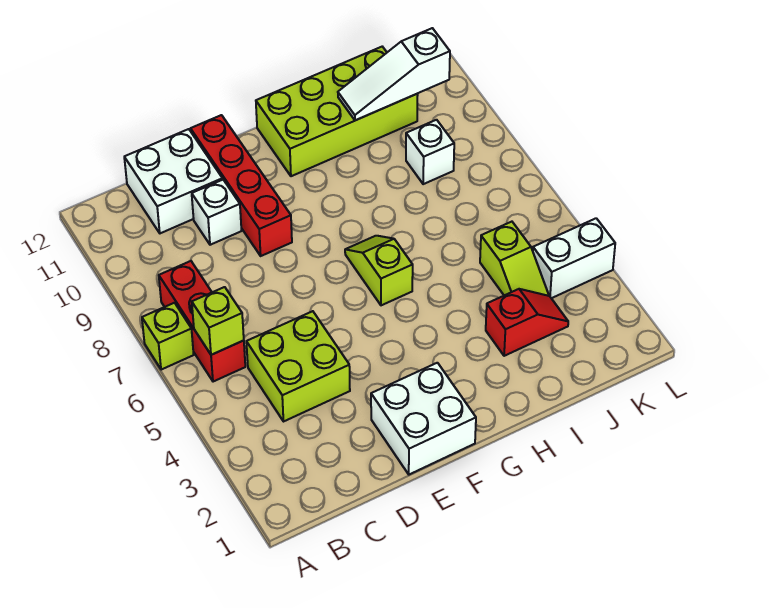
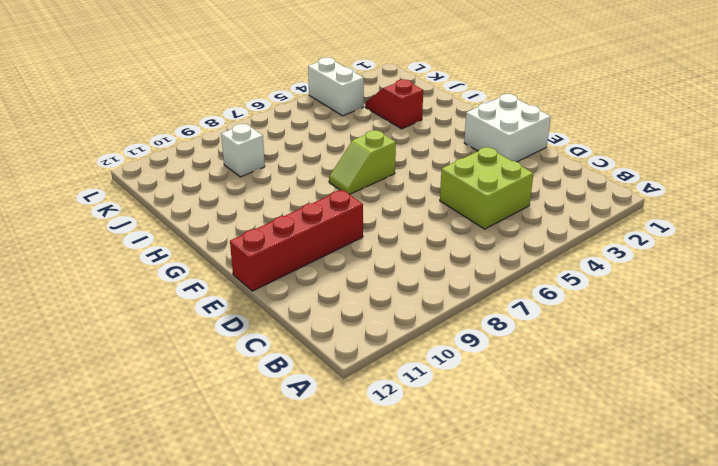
none -> lime brick A7 level 1
none -> red brick B6:B8 level 1
none -> white brick C11:D12 level 1

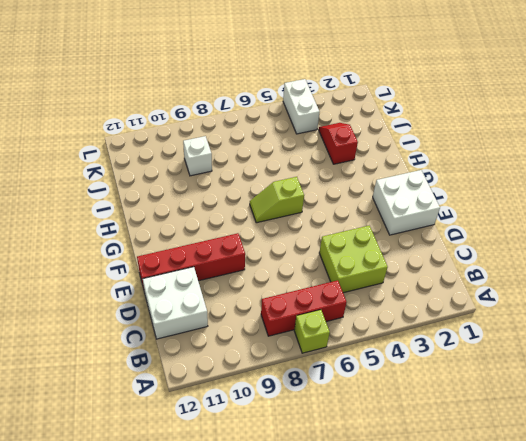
none -> white brick D10 level 1
none -> lime brick G11:J12 level 1
none -> lime slope J4:J5 level 1 top 5

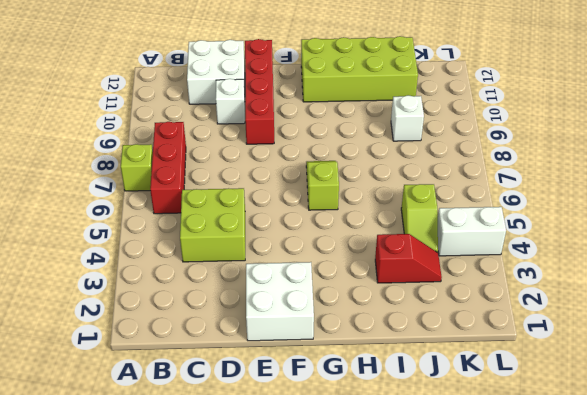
none -> lime brick B6 level 2
none -> white slope I11:K11 level 2 top K

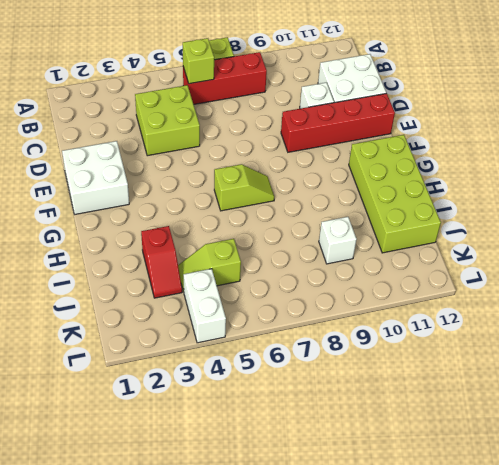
none -> white slope I11:K11 level 2 top K

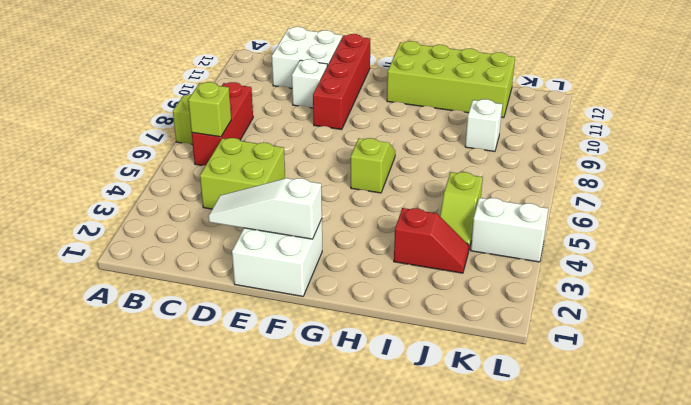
white slope D2:F2 level 2 top F -> white slope I11:K11 level 2 top K

